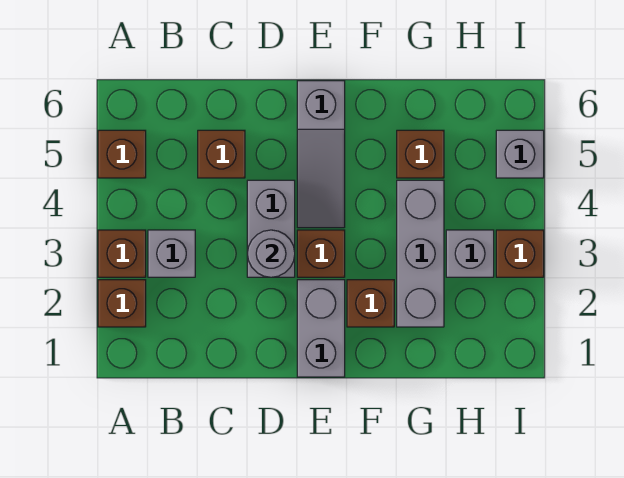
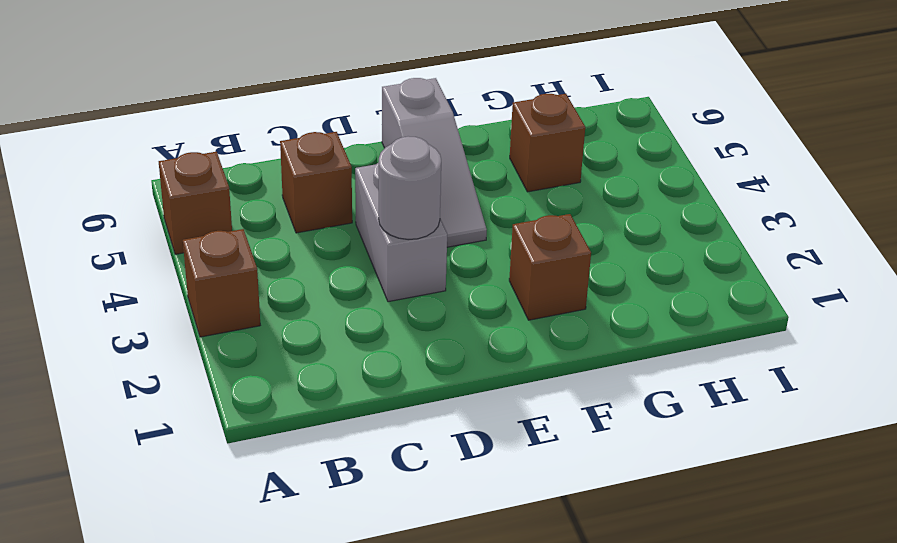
none -> brown brick A2 level 1
none -> grey brick B3 level 1
none -> grey brick E1:E2 level 1

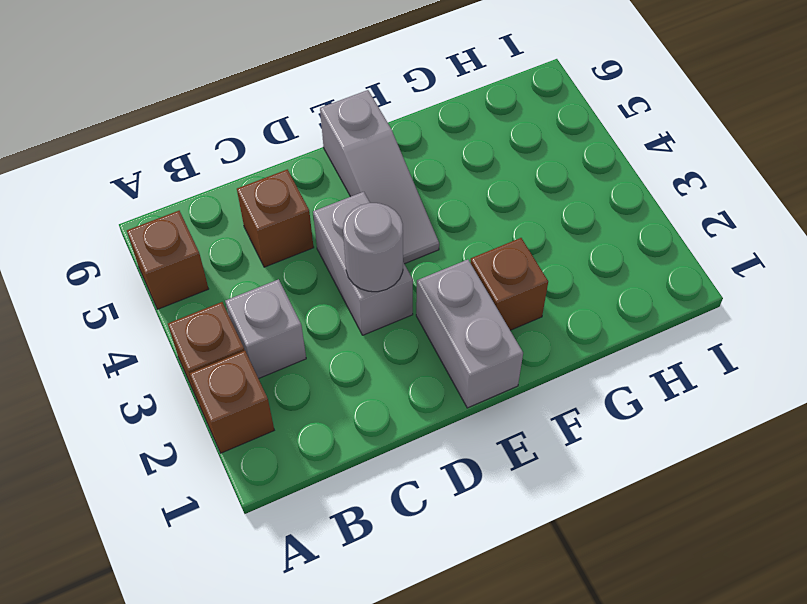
none -> brown brick E3 level 1
none -> grey brick G2:G4 level 1
none -> brown brick G5 level 1

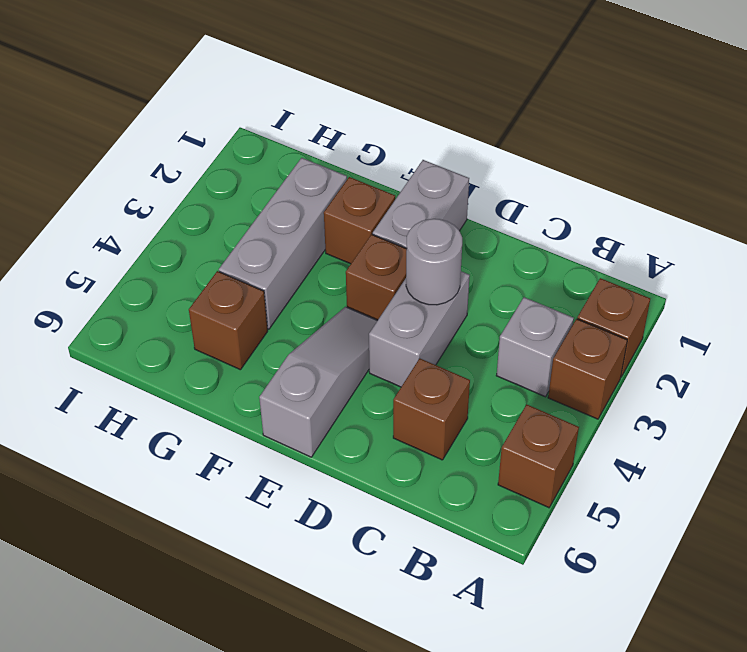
none -> grey brick H3 level 1
none -> brown brick I3 level 1
none -> grey brick I5 level 1

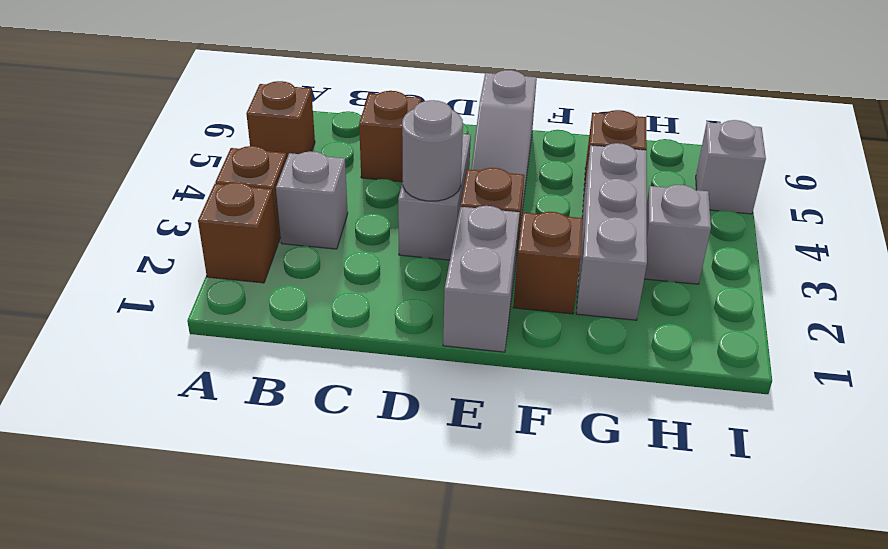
none -> brown brick I3 level 1

